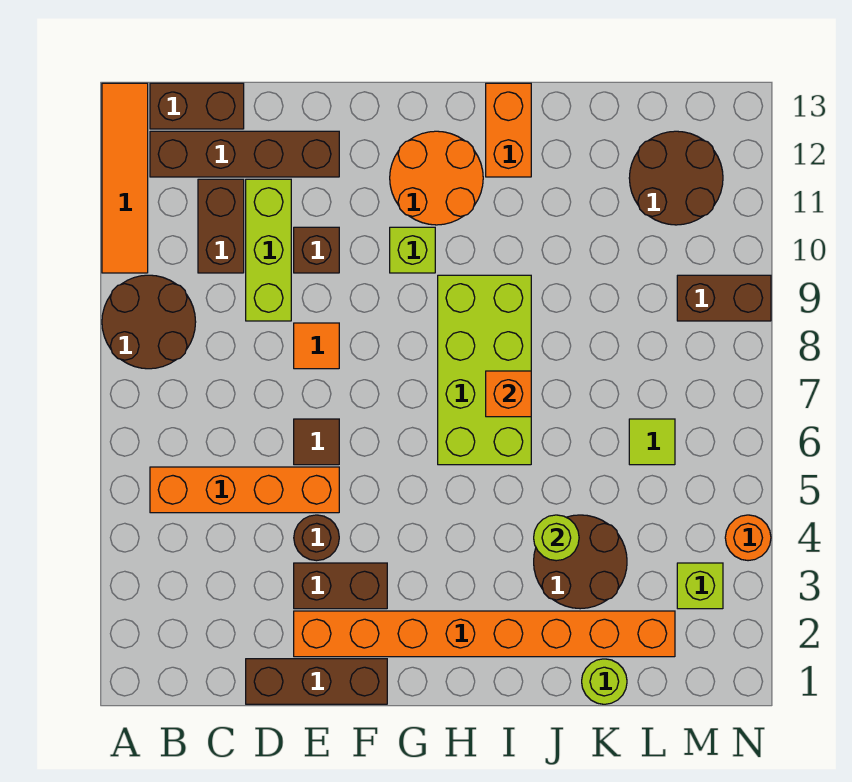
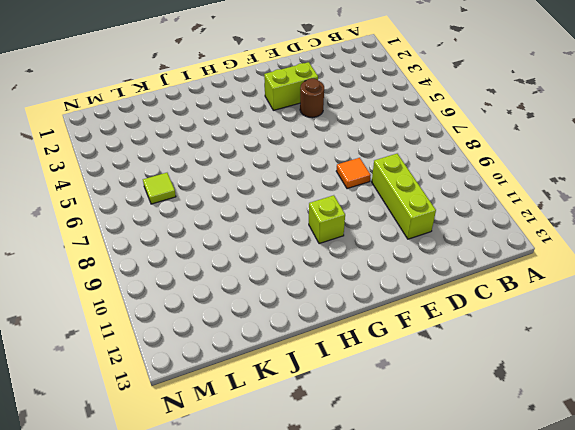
lime brick E3:F3 level 1 -> brown brick E3:F3 level 1
none -> brown round brick A8:B9 level 1
none -> orange tile A10:A13 level 1
none -> orange brick B5:E5 level 1

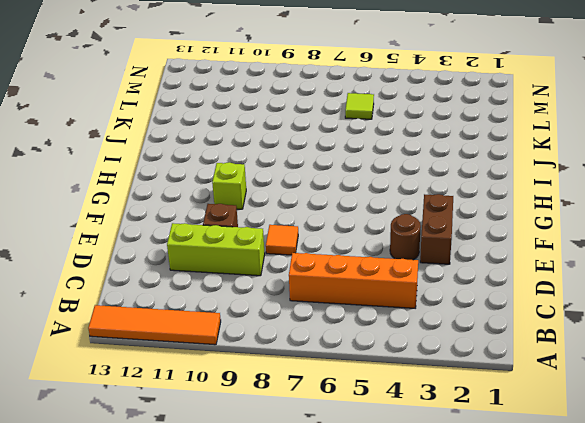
orange brick C4:C7 level 1 -> orange brick B5:E5 level 1
none -> brown round brick A8:B9 level 1
none -> brown brick B12:E12 level 1
none -> brown brick B13:C13 level 1

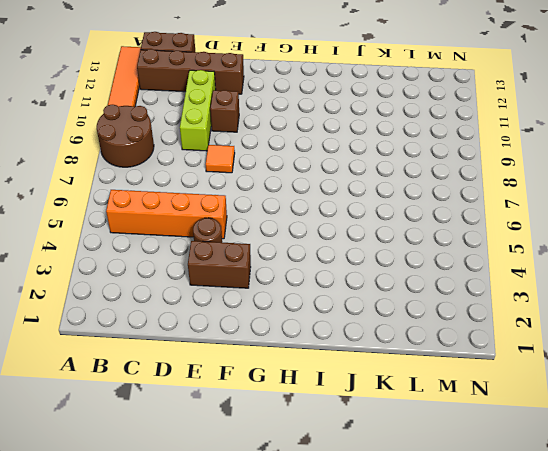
none -> brown brick C10:C11 level 1
none -> brown brick D1:F1 level 1
none -> orange brick E2:L2 level 1

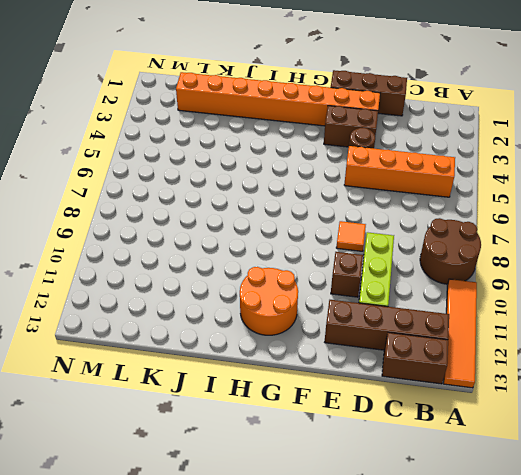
none -> brown brick C10:C11 level 1
none -> brown tile E6 level 1
none -> lime brick G10 level 1

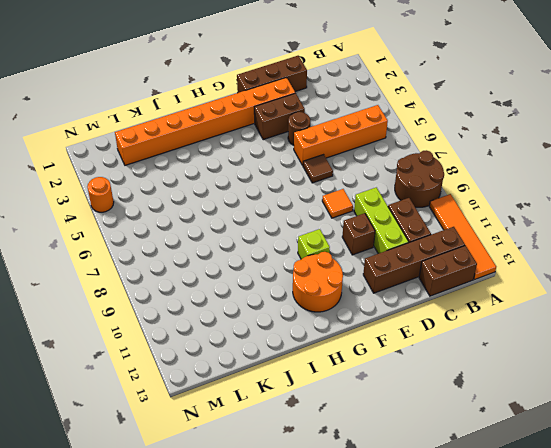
none -> lime brick H6:I9 level 1
none -> orange brick I12:I13 level 1
none -> brown round brick J3:K4 level 1

